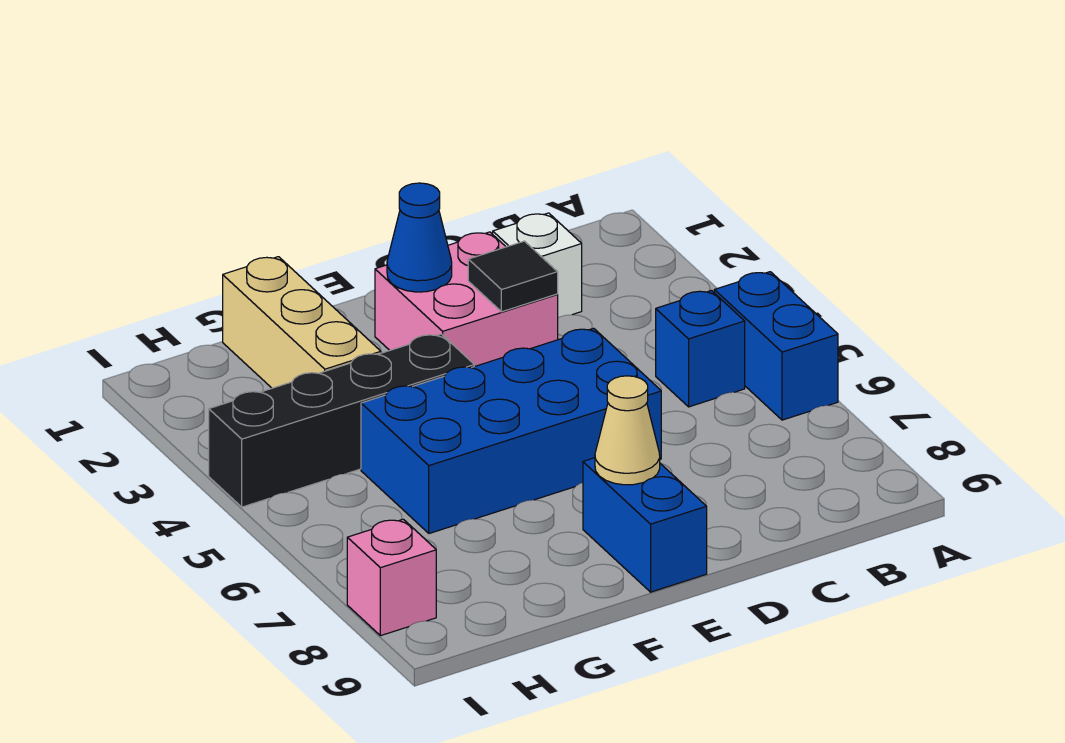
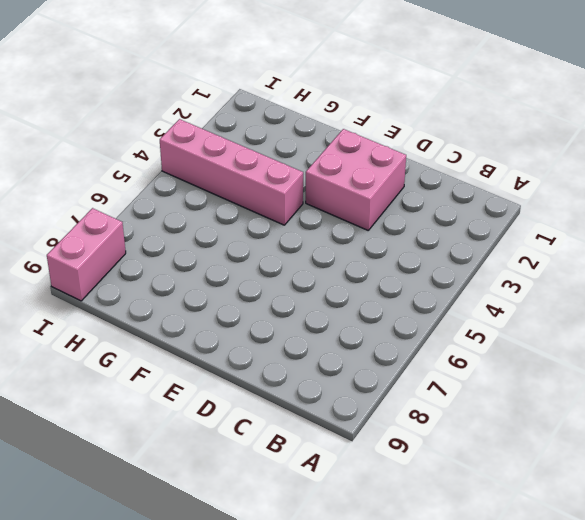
pink brick F4:I4 level 1 -> black brick F4:I4 level 1
pink brick I8:I9 level 1 -> pink brick I8 level 1
none -> blue brick A5:A6 level 1
none -> blue brick B5 level 1
none -> white brick C2 level 1

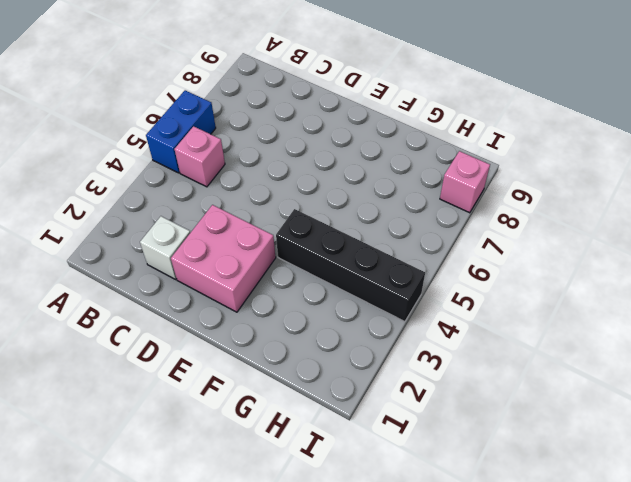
pink brick B5 level 1 -> blue brick B5 level 1
none -> blue brick D5:G6 level 1
none -> blue brick E8:E9 level 1
none -> tan brick G1:G3 level 1

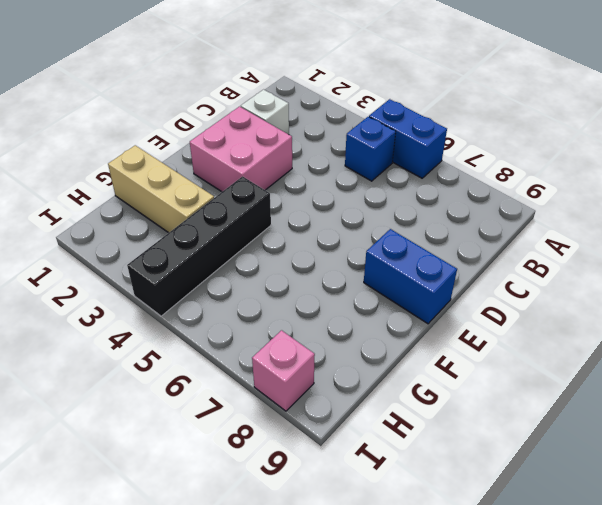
none -> blue brick D5:G6 level 1
none -> black tile D3 level 2
none -> blue cone E2 level 2

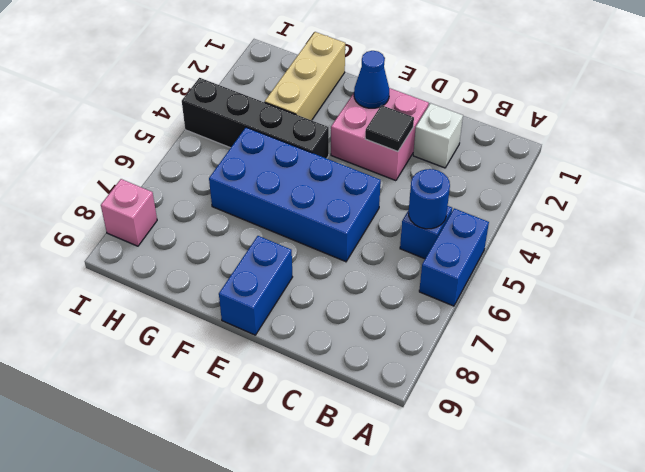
blue round brick B5 level 2 -> none
none -> tan cone E8 level 2

